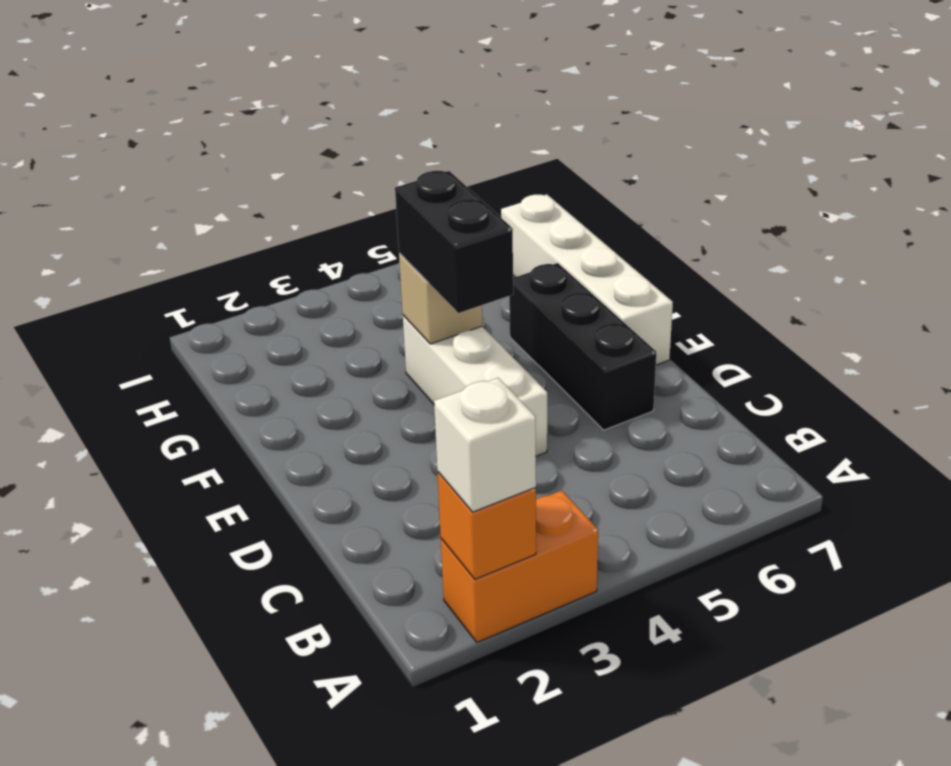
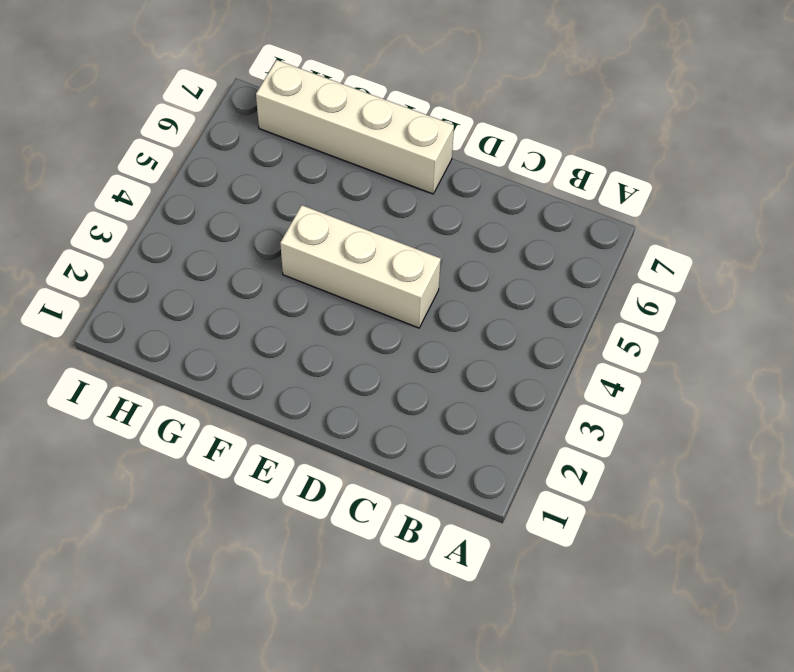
none -> orange brick A2:A3 level 1
none -> black brick D6:F6 level 1

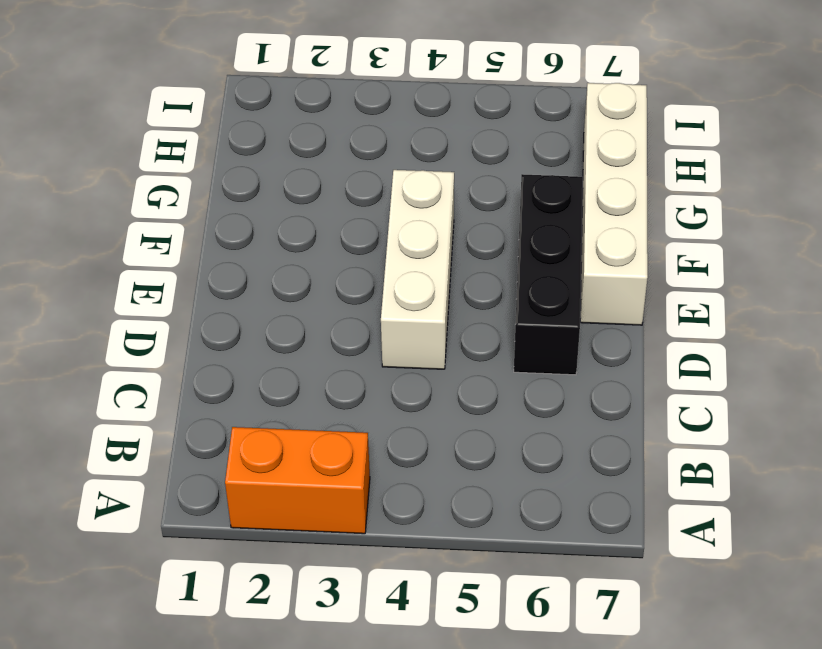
none -> orange brick A2 level 2
none -> tan brick F4 level 2

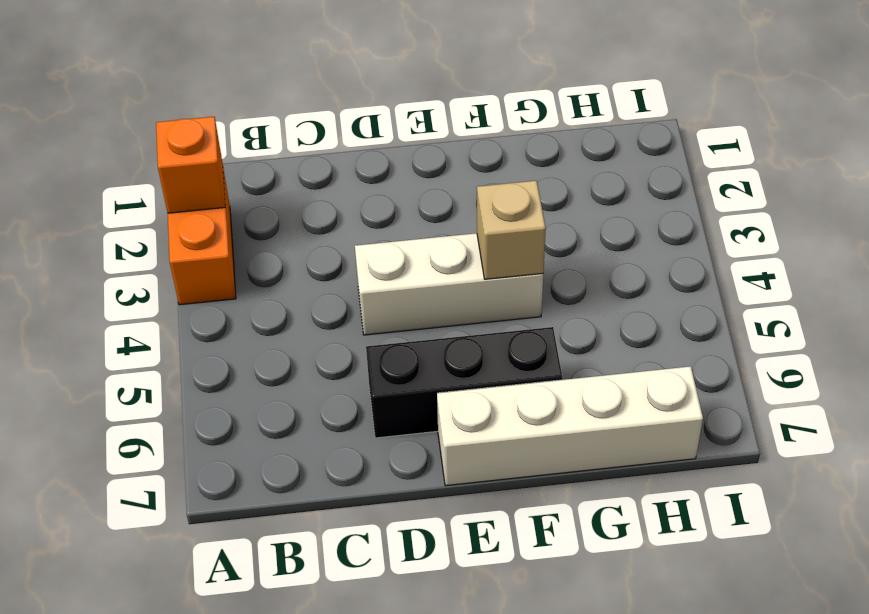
none -> white brick A2 level 3
none -> black brick E4:F4 level 3

